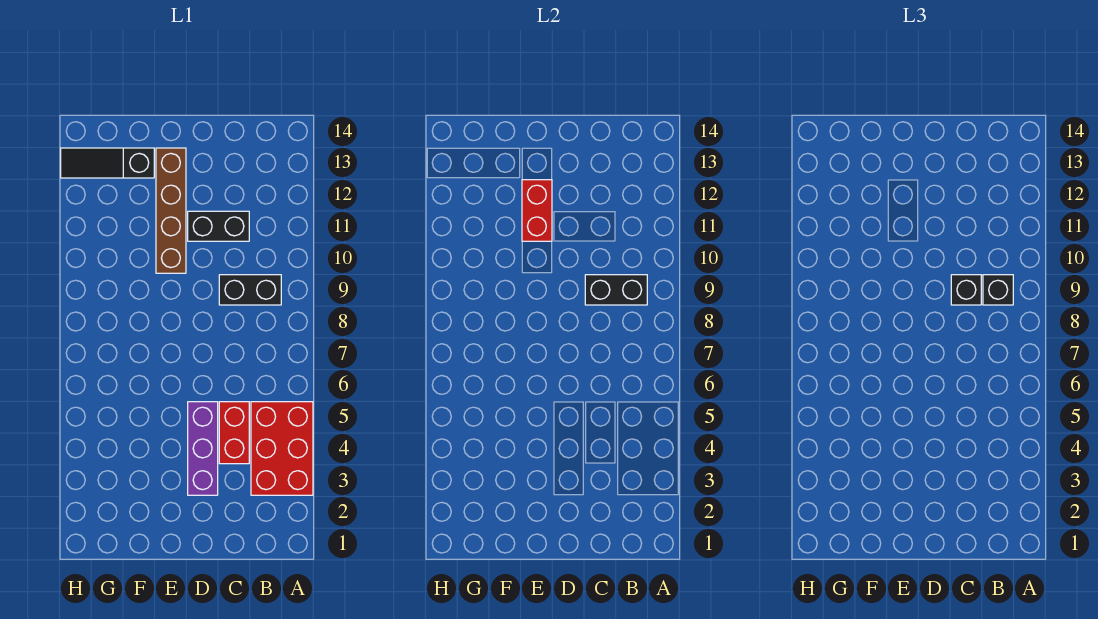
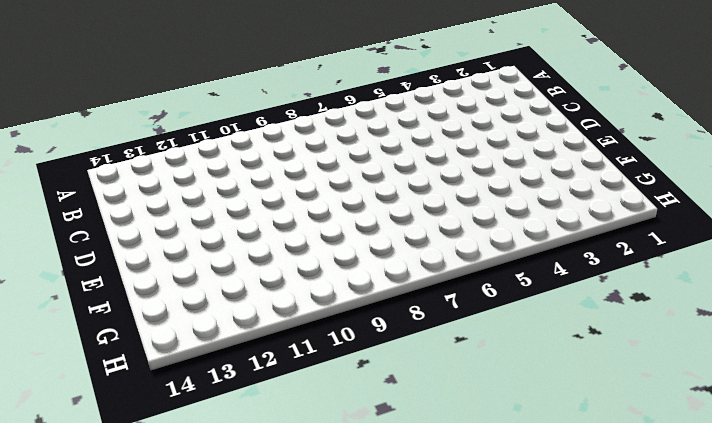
none -> red brick A3:B5 level 1
none -> black brick B9:C9 level 1

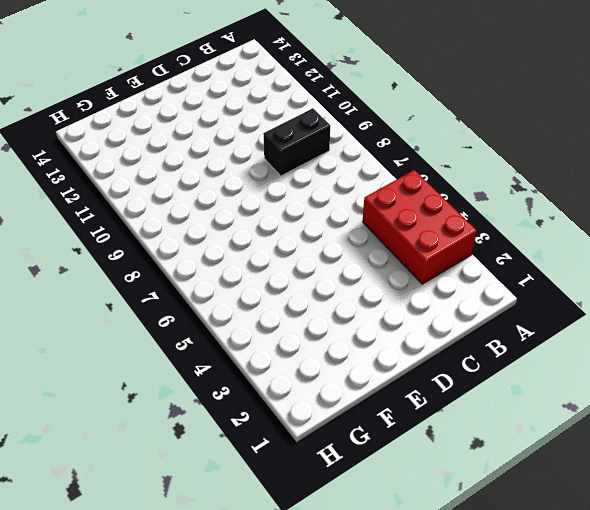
none -> red brick C4:C5 level 1
none -> black brick C11:D11 level 1

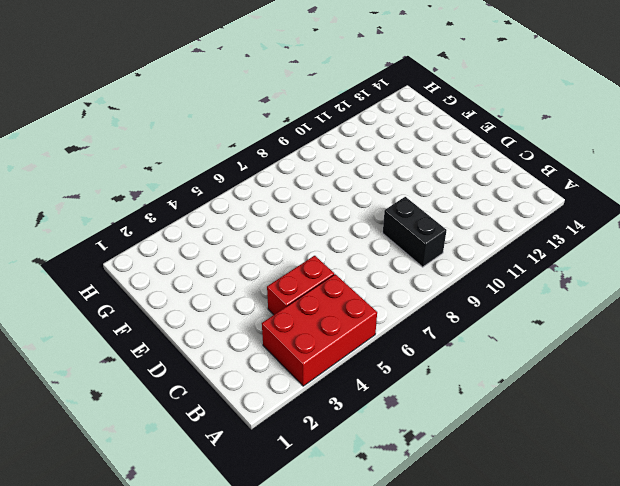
none -> black brick C11:D11 level 1
none -> purple brick D3:D5 level 1

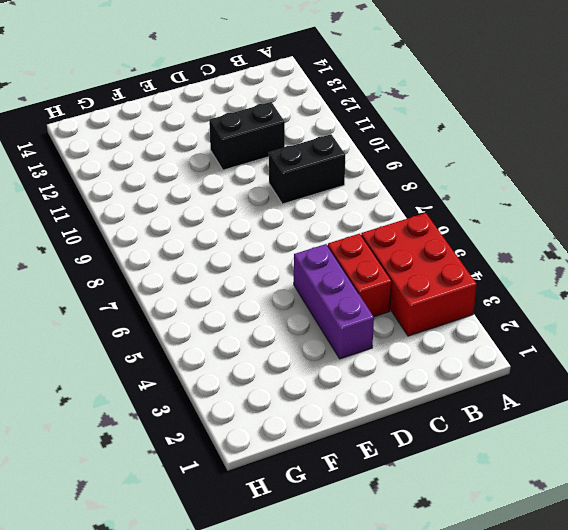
none -> brown brick E10:E13 level 1
none -> black slope F13:H13 level 1 top F

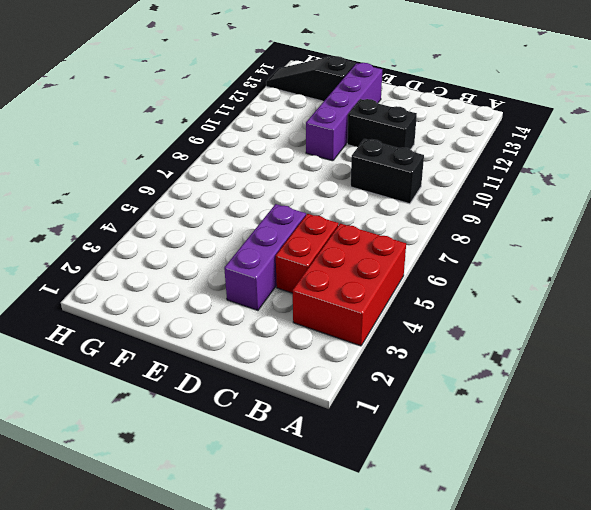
purple brick E10:E13 level 1 -> brown brick E10:E13 level 1
none -> black brick B9:C9 level 2
none -> red brick E11:E12 level 2

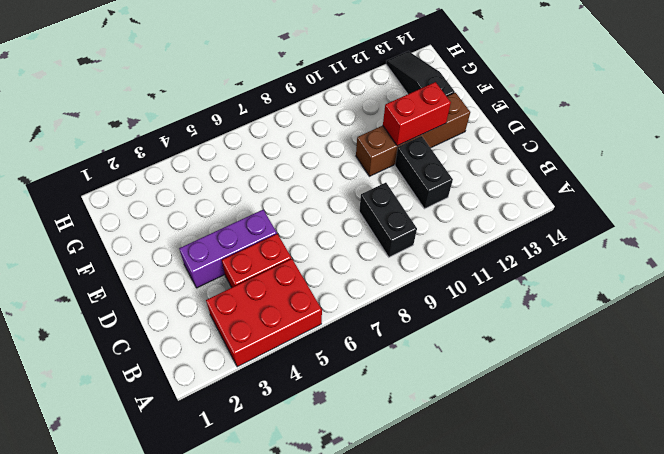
none -> black brick B9:C9 level 2
none -> black brick B9 level 3

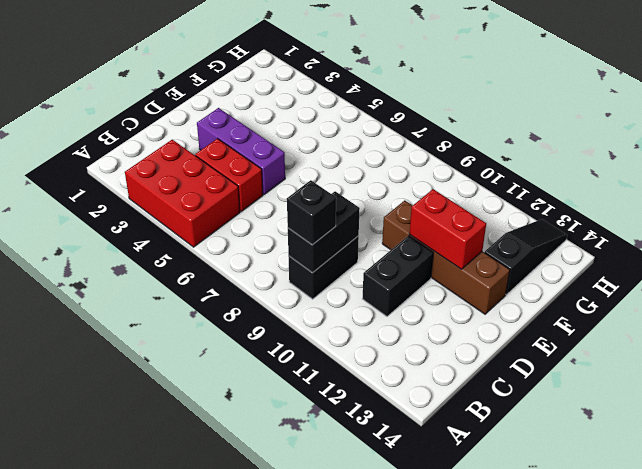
none -> black brick C9 level 3

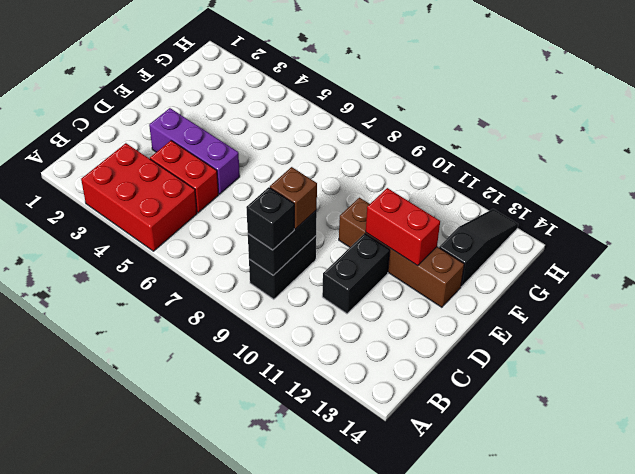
brown brick C9 level 3 -> black brick C9 level 3

